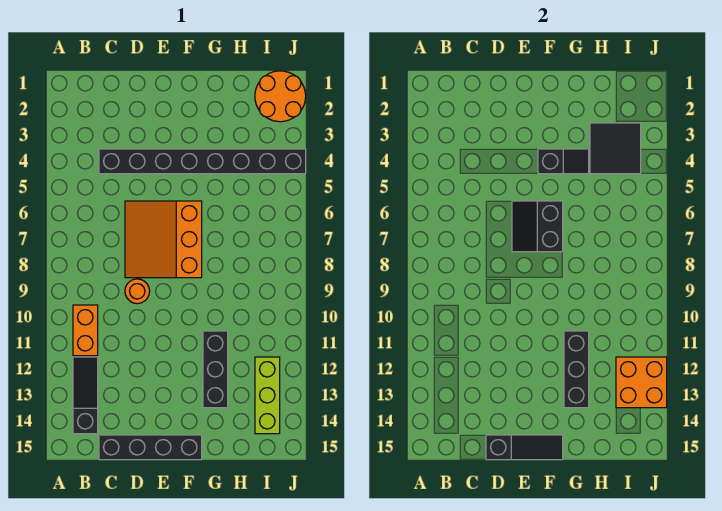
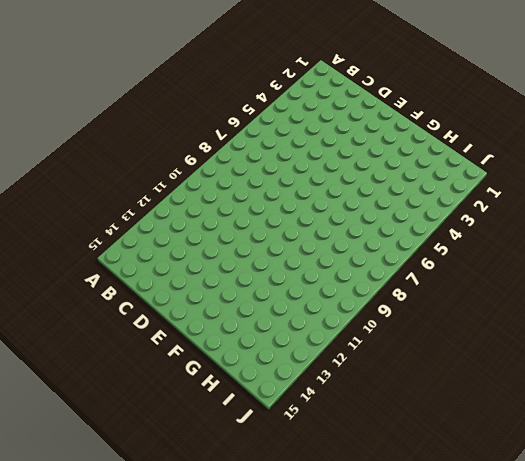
none -> orange brick B10:B11 level 1
none -> black slope B12:B14 level 1 top 14
none -> black brick C4:J4 level 1

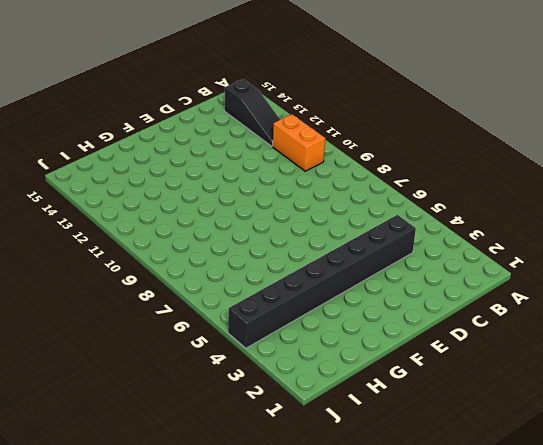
none -> black brick C15:F15 level 1
none -> orange slope D6:F8 level 1 top F
none -> orange round brick D9 level 1

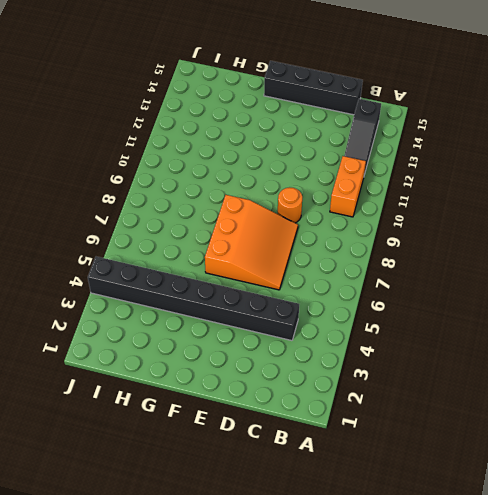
none -> black brick G11:G13 level 1
none -> orange round brick I1:J2 level 1
none -> lime brick I12:I14 level 1

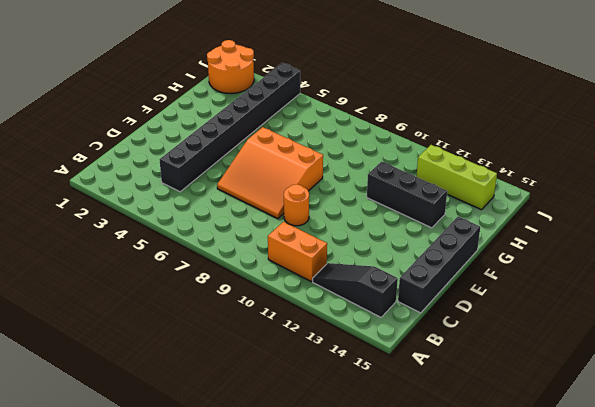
none -> black slope D15:F15 level 2 top D
none -> black slope E6:F7 level 2 top F
none -> black slope F4:G4 level 2 top F

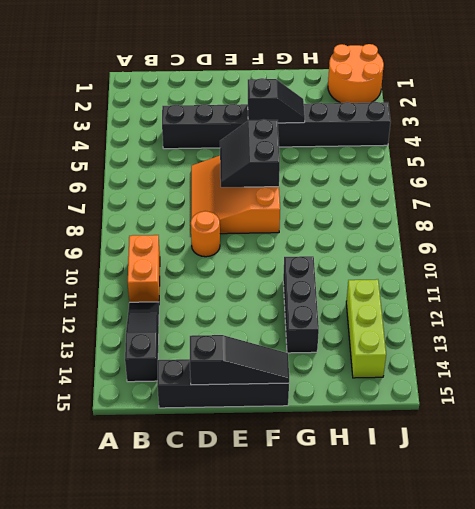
none -> black brick G11:G13 level 2
none -> black tile H3:I4 level 2
none -> orange brick I12:J13 level 2

